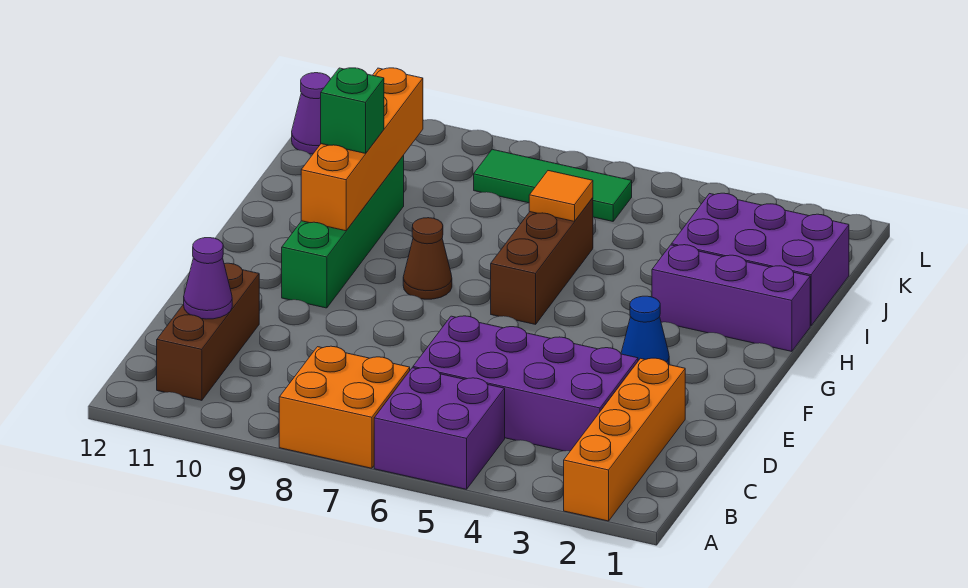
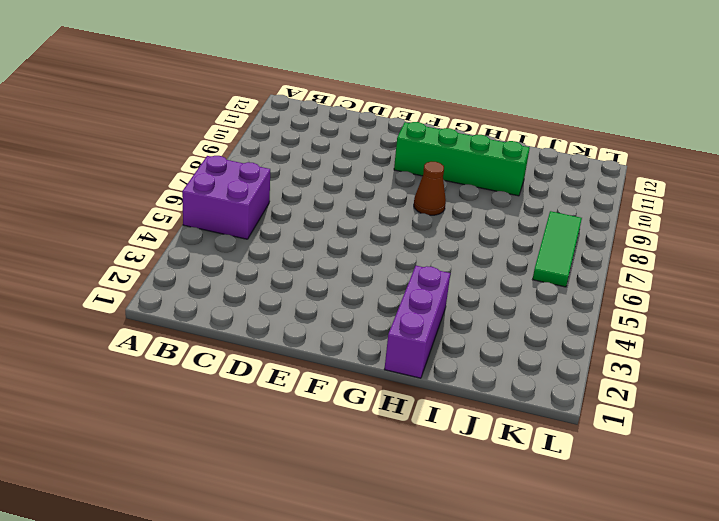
none -> orange brick A2:D2 level 1
none -> orange brick A7:B8 level 1
none -> brown brick B11:D11 level 1

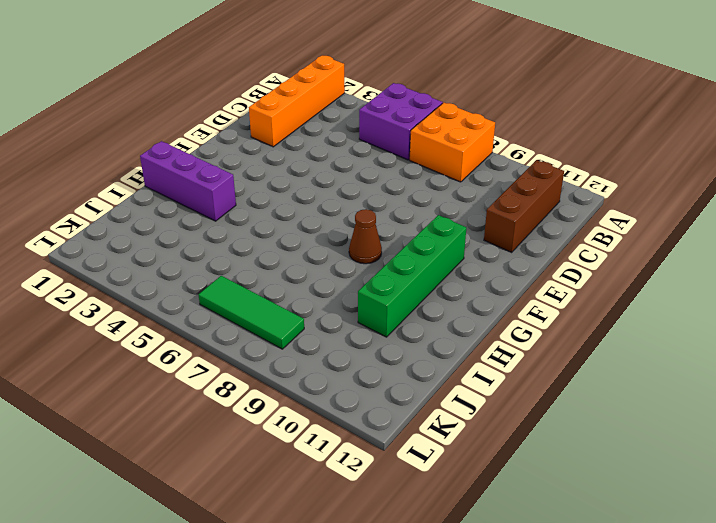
none -> purple brick C3:D6 level 1
none -> blue cone F3 level 1
none -> brown brick G6:I6 level 1

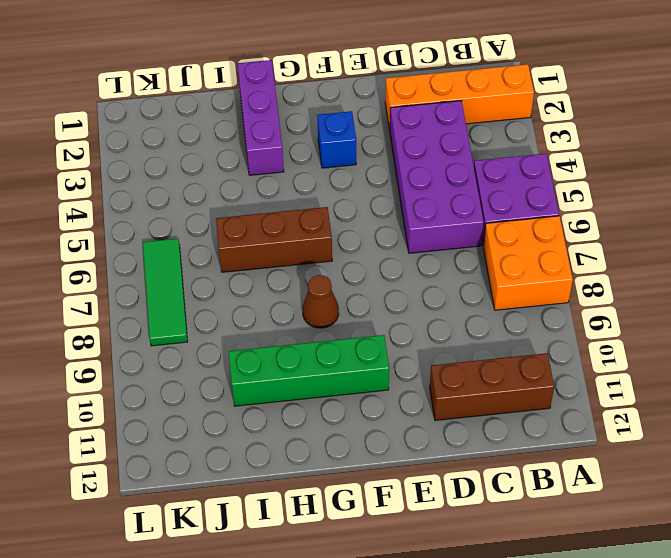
blue brick F3 level 1 -> blue cone F3 level 1
none -> purple brick I1:J3 level 1
none -> purple cone K12 level 1
none -> purple cone C11 level 2

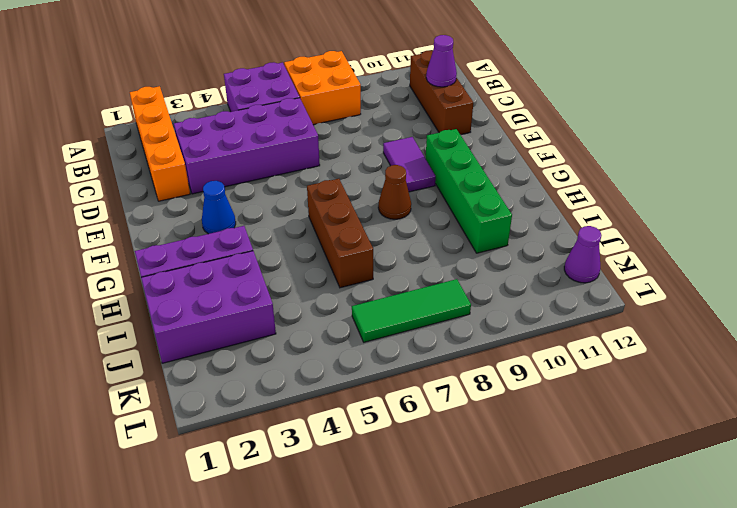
purple tile E9:F9 level 1 -> none
none -> orange brick G10:J10 level 2
none -> orange tile I6 level 2
none -> green brick H10 level 3

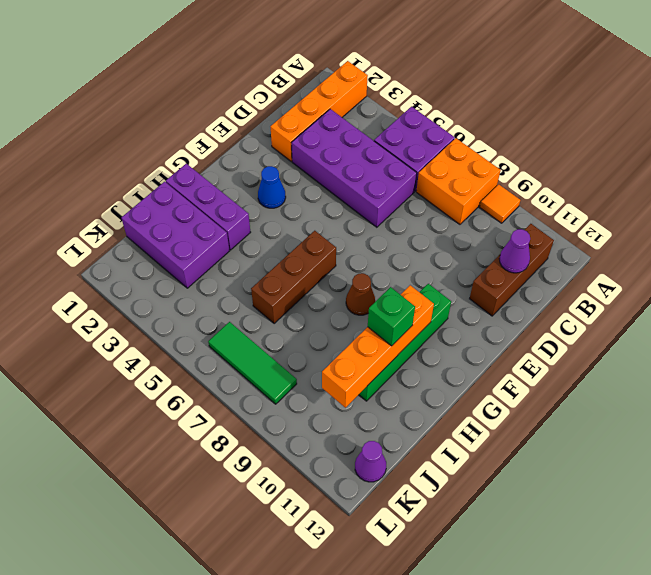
orange tile A9 level 1 -> orange tile I6 level 2

